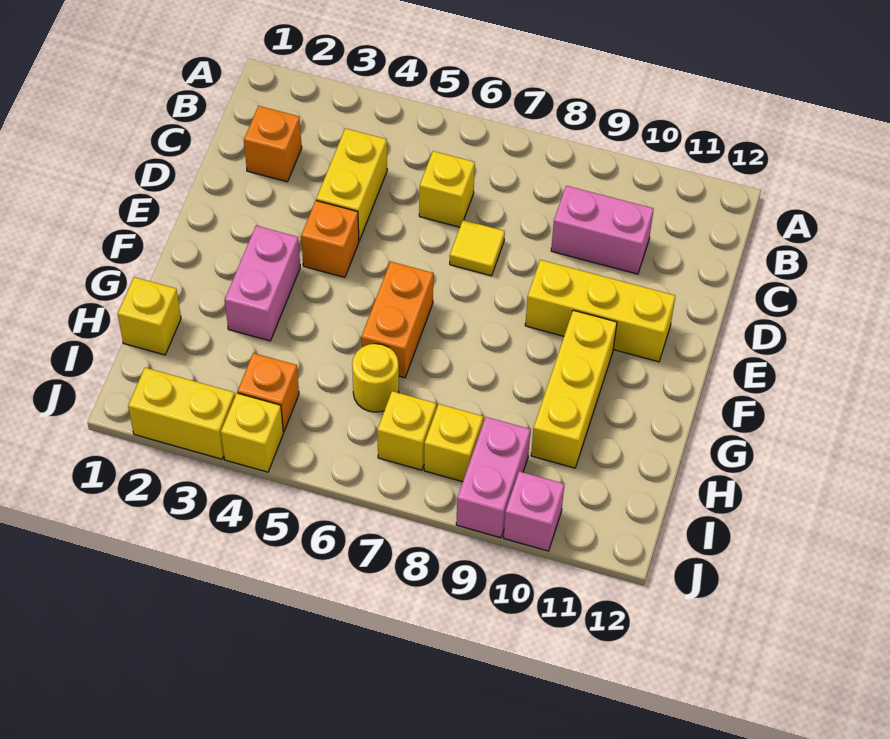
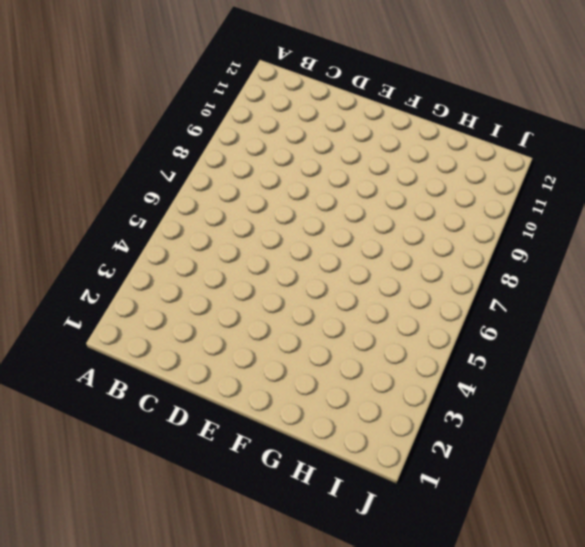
none -> orange brick C2 level 1
none -> yellow brick C4:D4 level 1
none -> yellow brick C6 level 1

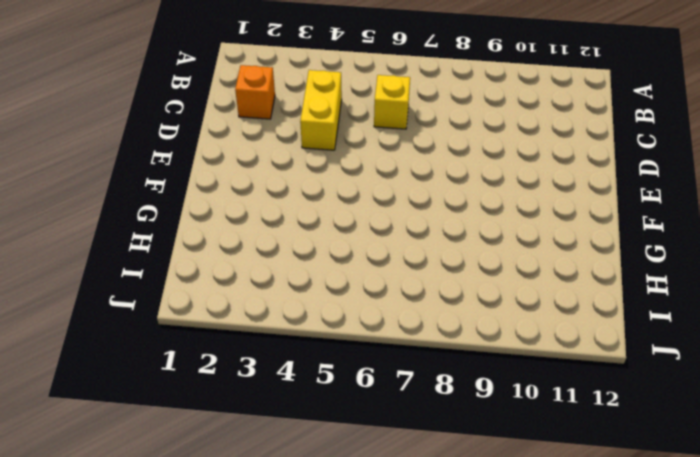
none -> pink brick C9:C10 level 1
none -> yellow tile D7 level 1
none -> orange brick E4 level 1

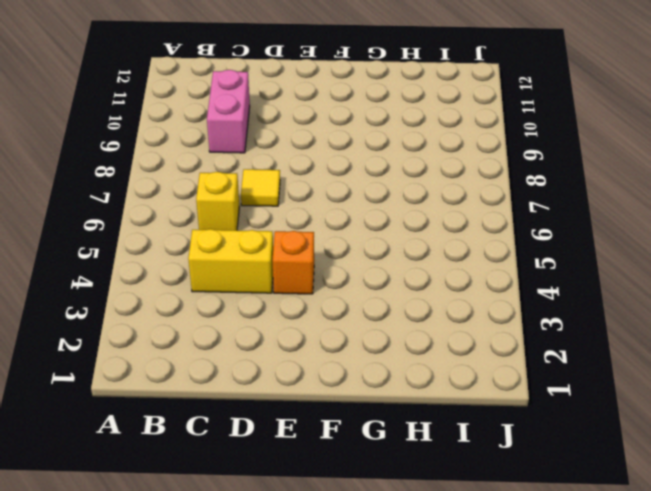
none -> orange brick C2 level 1
none -> yellow brick E9:E11 level 1
none -> pink brick F3:G3 level 1

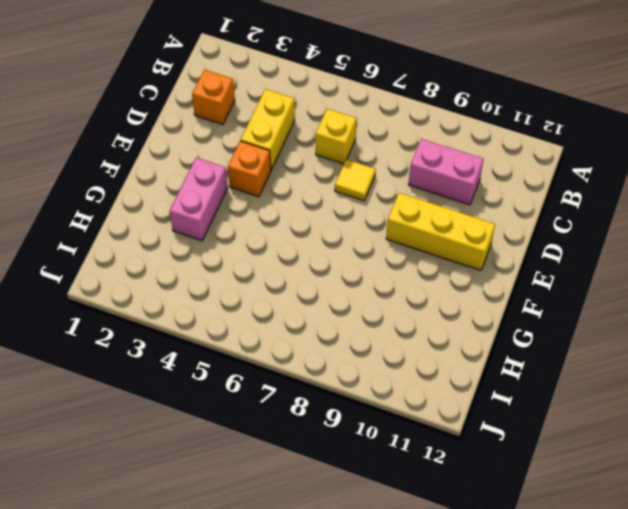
none -> orange brick F6:G6 level 1
none -> yellow brick F10:H10 level 1
none -> yellow brick H1 level 1

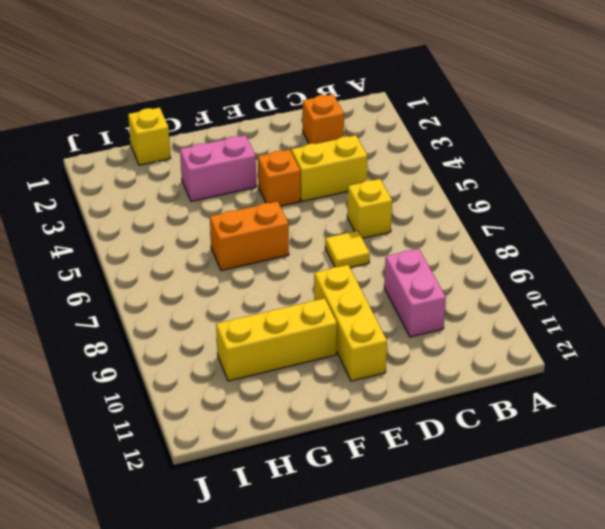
none -> yellow round brick H6 level 1
none -> orange brick I4 level 1
none -> yellow brick I7 level 1

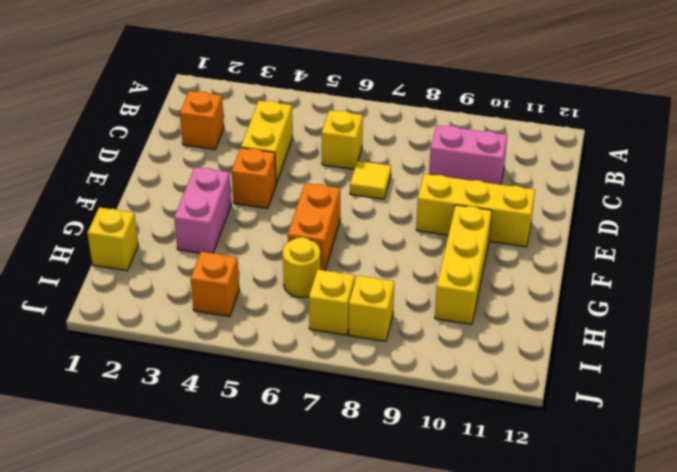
none -> pink brick I9:J9 level 1
none -> yellow brick J2:J3 level 1
none -> yellow brick J4 level 1

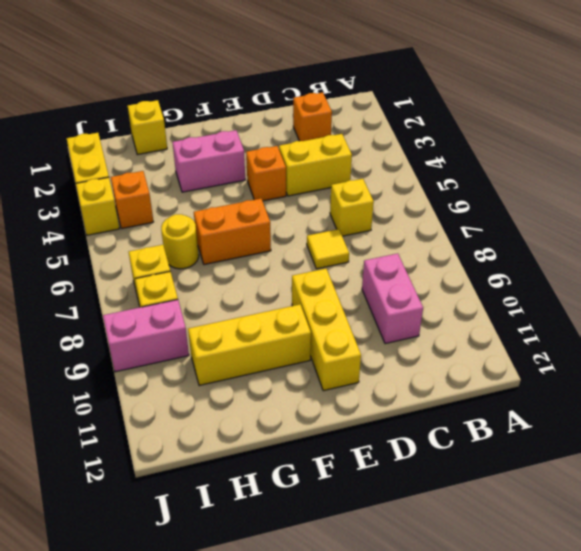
none -> pink brick J10 level 1

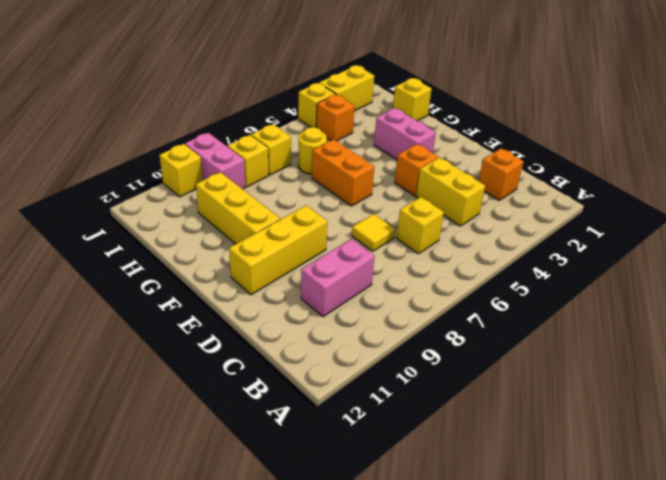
yellow brick J10 level 1 -> pink brick J10 level 1

